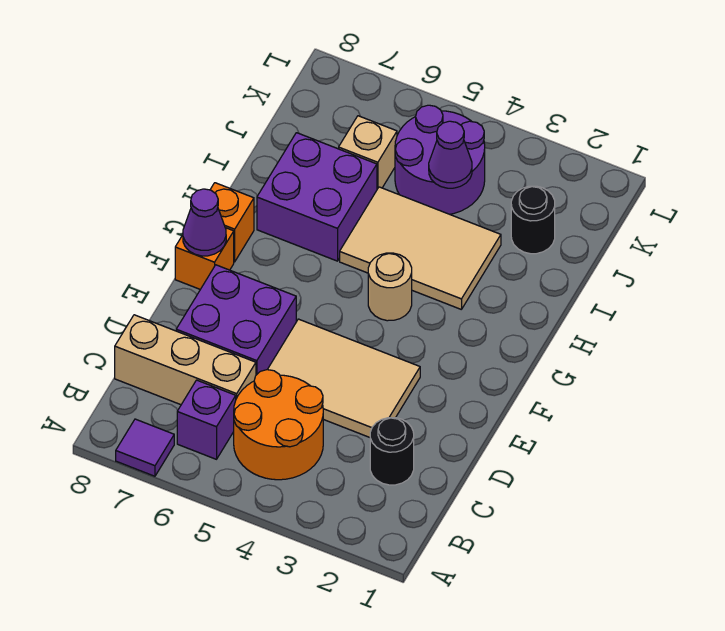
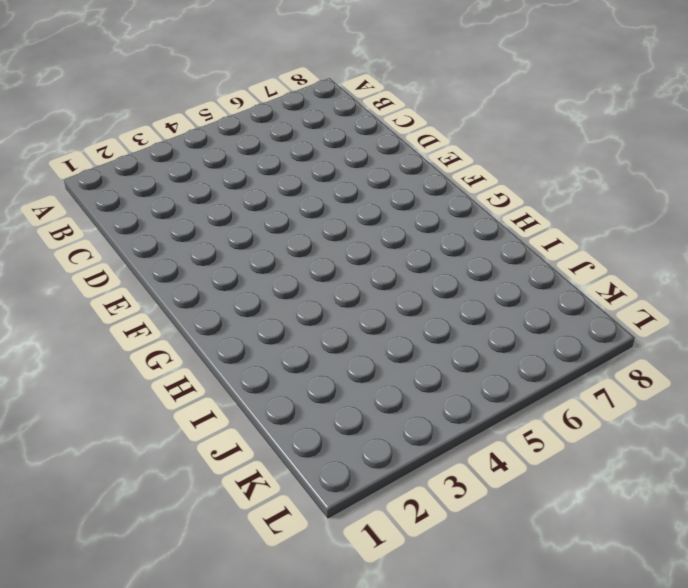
none -> purple tile A7 level 1
none -> orange round brick B4:C5 level 1
none -> purple brick B6 level 1

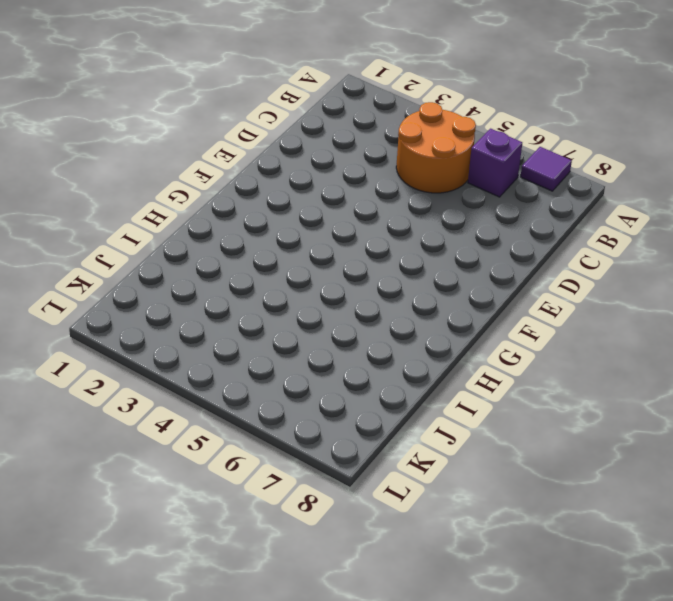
none -> black round brick C2 level 1
none -> tan brick C6:C8 level 1
none -> tan tile D3:E5 level 1

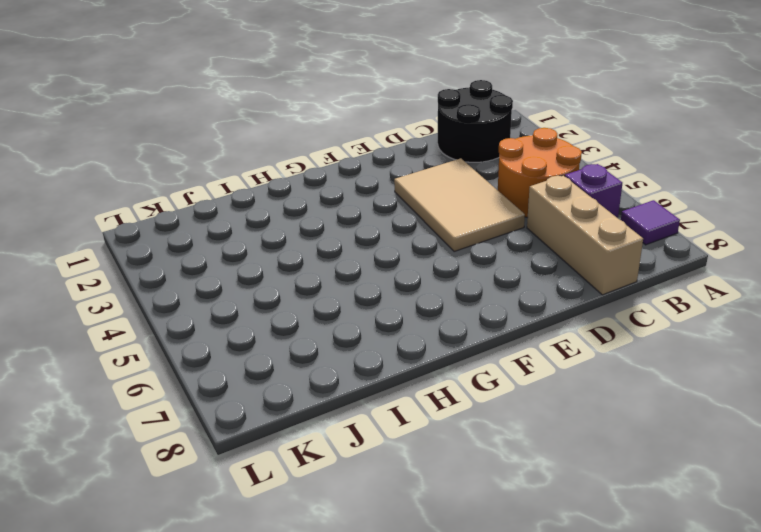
black round brick B1:C2 level 1 -> black round brick C2 level 1
none -> purple brick D6:E7 level 1
none -> orange brick F8 level 1
none -> tan round brick G4 level 1

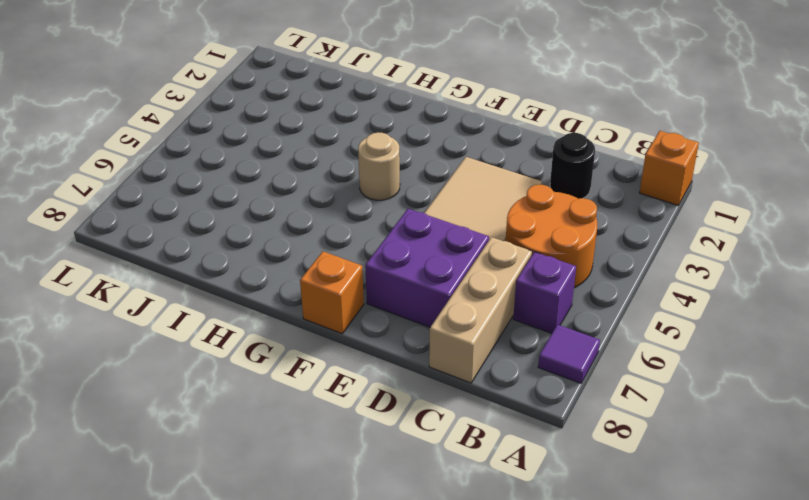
orange brick A1 level 1 -> orange brick G8 level 1
none -> tan tile H3:I5 level 1
none -> purple brick H6:I7 level 1
none -> black round brick J2 level 1

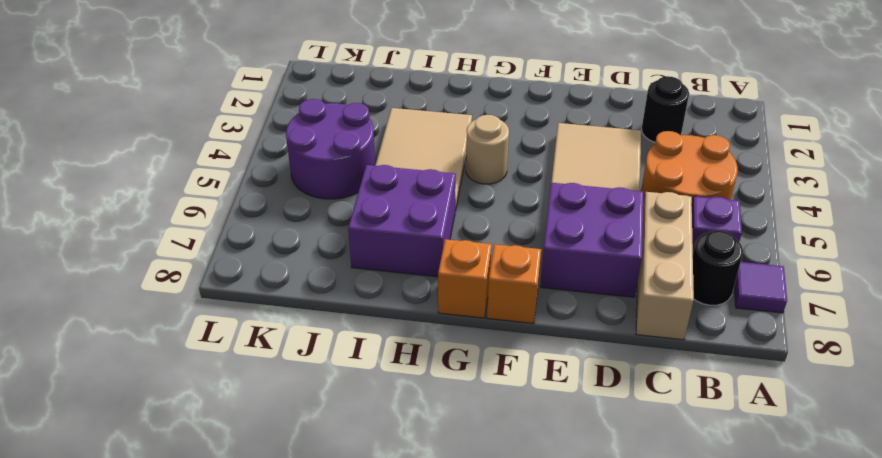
black round brick B7 level 1 -> black round brick J2 level 1
none -> tan brick J6 level 1
none -> purple cone F8 level 2
none -> purple cone J4 level 2

